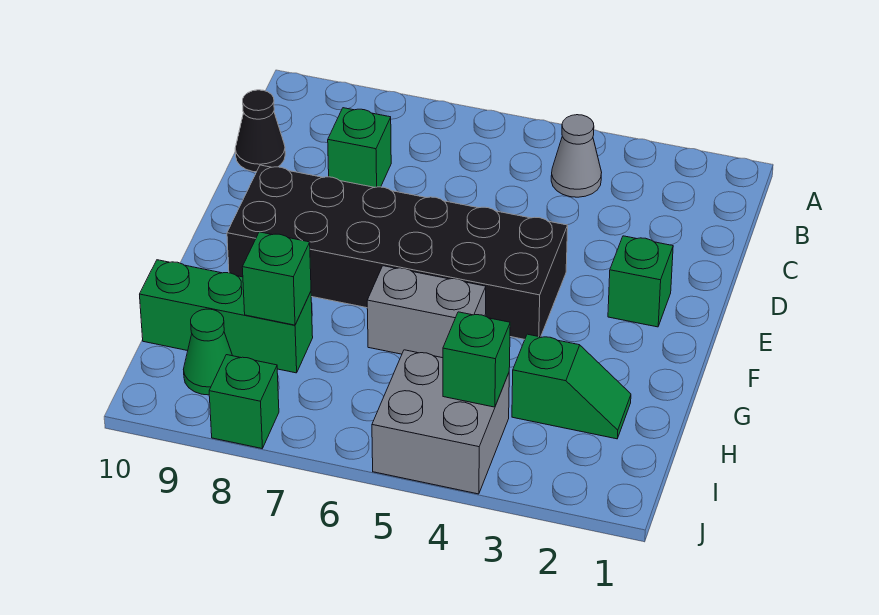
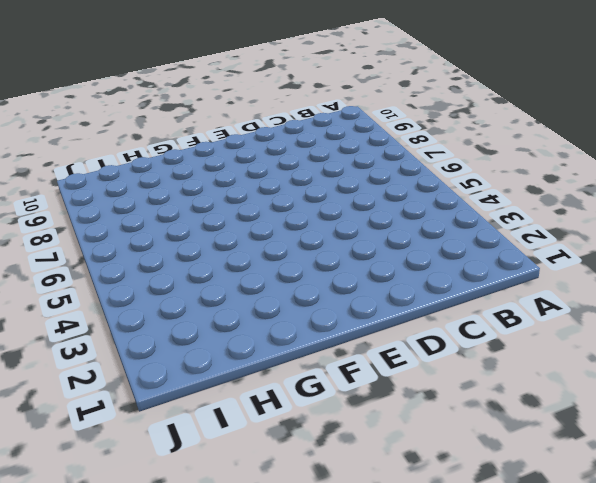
none -> grey cone B4 level 1
none -> green brick C8 level 1
none -> black cone C10 level 1

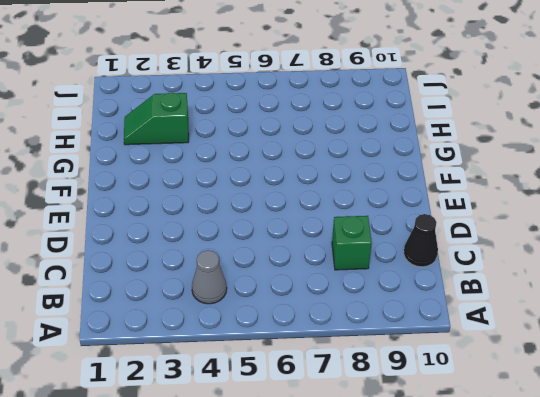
none -> green brick E2 level 1
none -> black brick E4:F9 level 1
none -> grey brick G5:G6 level 1

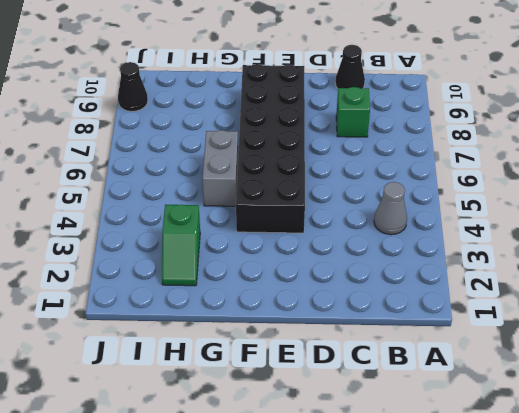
black cone J9 level 1 -> none
none -> green brick E2 level 1
none -> green brick H8:H10 level 1
none -> grey brick I4:J5 level 1

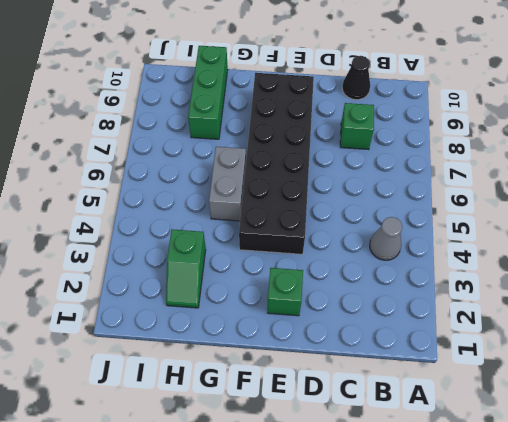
none -> grey brick I4:J5 level 1
none -> green cone I9 level 1
none -> green brick J8 level 1

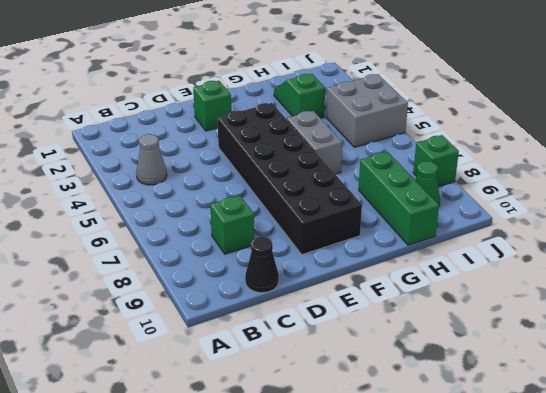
none -> green brick H8 level 2
none -> green brick I4 level 2

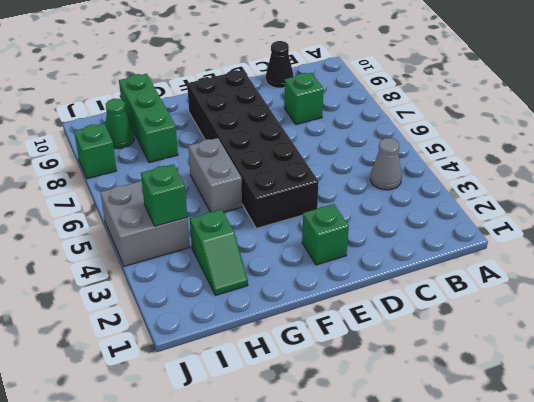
none -> green brick H8 level 2

